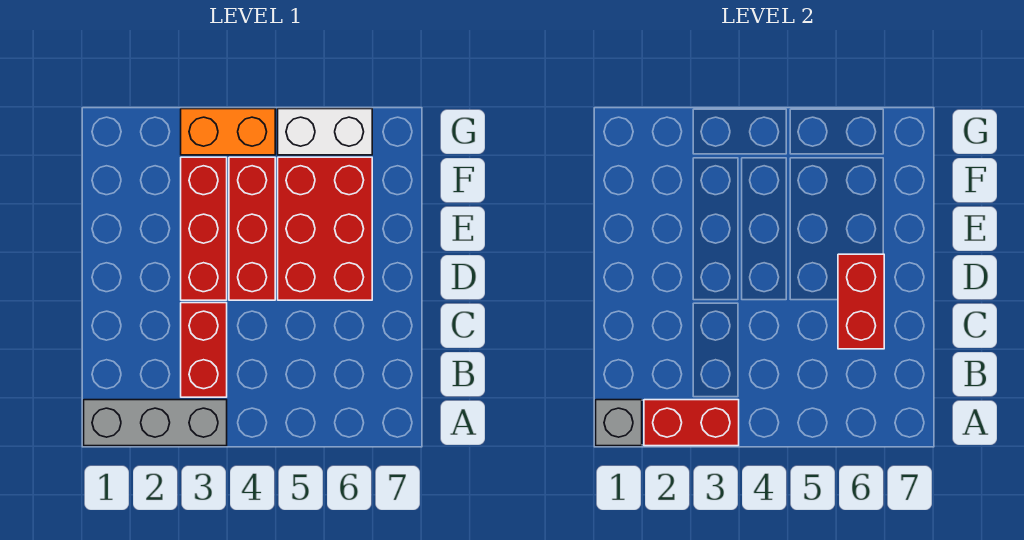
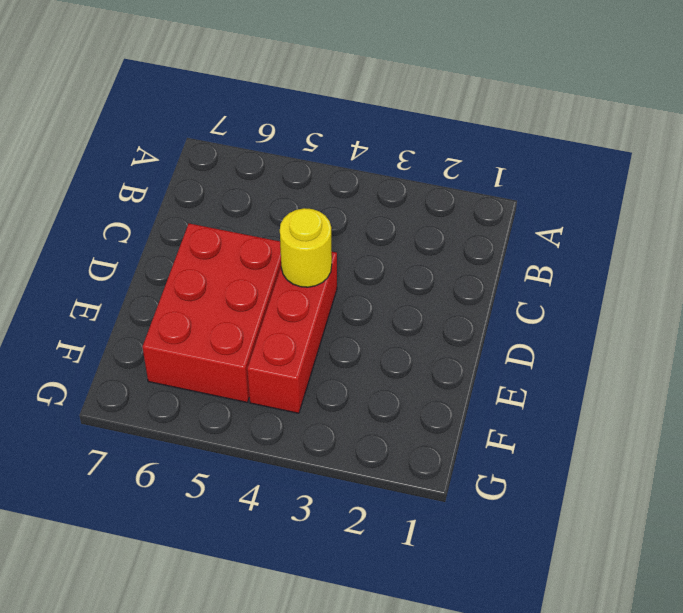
yellow round brick D4 level 2 -> none
none -> grey brick A1:A3 level 1
none -> red brick B3:C3 level 1

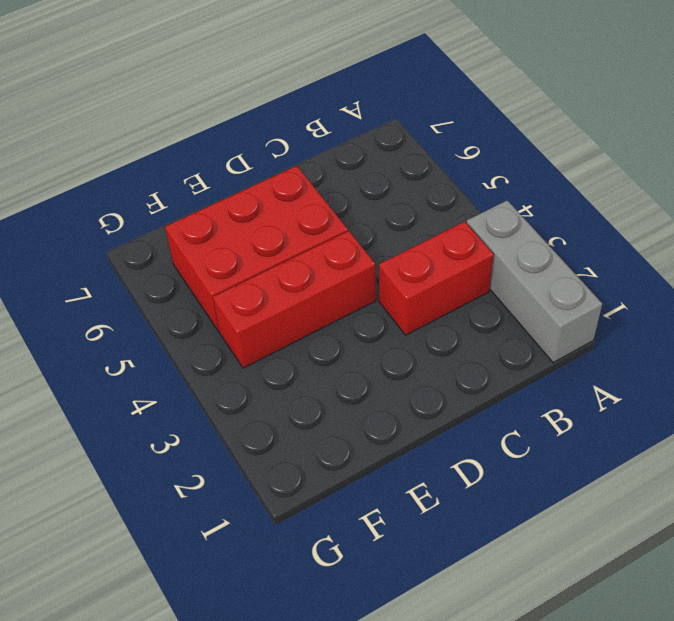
none -> red brick D3:F3 level 1
none -> orange brick G3:G4 level 1

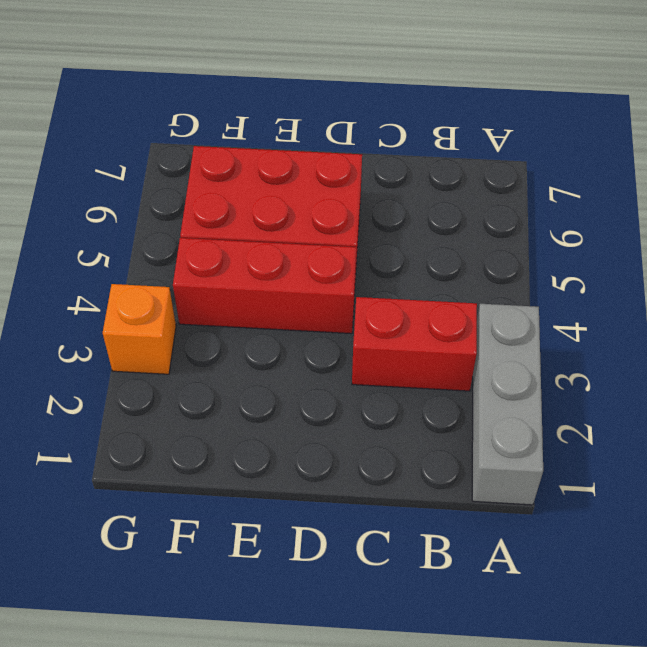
orange brick G3 level 1 -> orange brick G3:G4 level 1
none -> red brick D3:F3 level 1
none -> white brick G5:G6 level 1

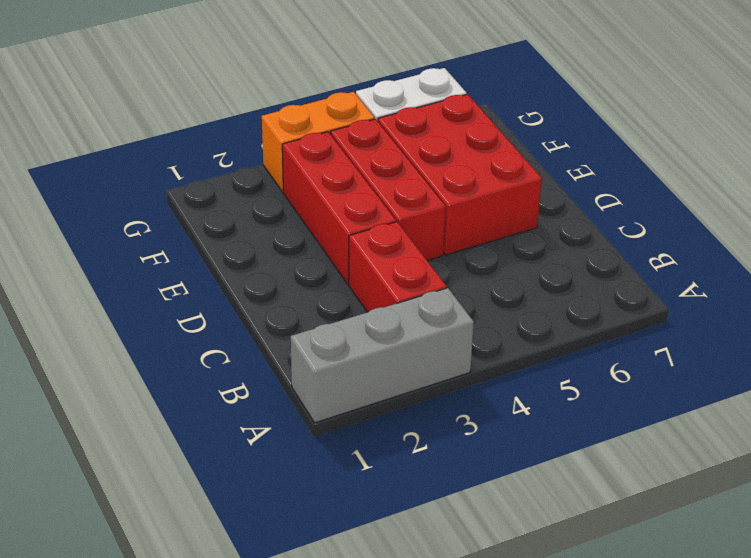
none -> grey brick A1 level 2
none -> red brick A2:A3 level 2

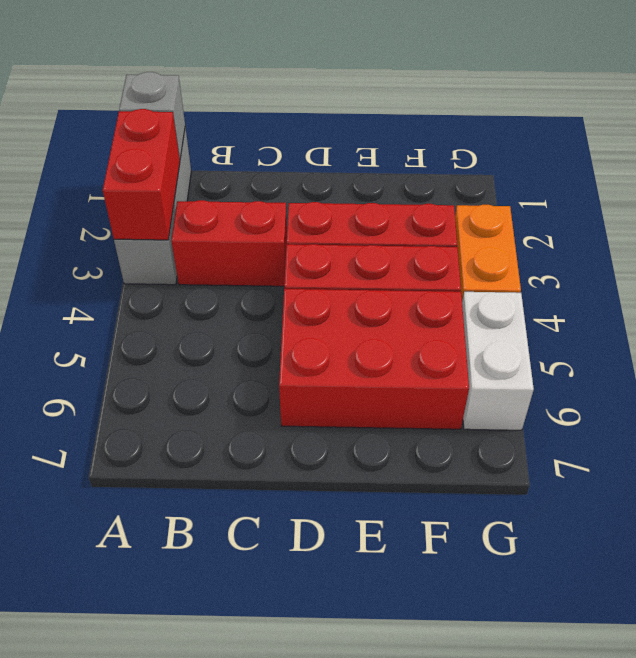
none -> red brick C6:D6 level 2

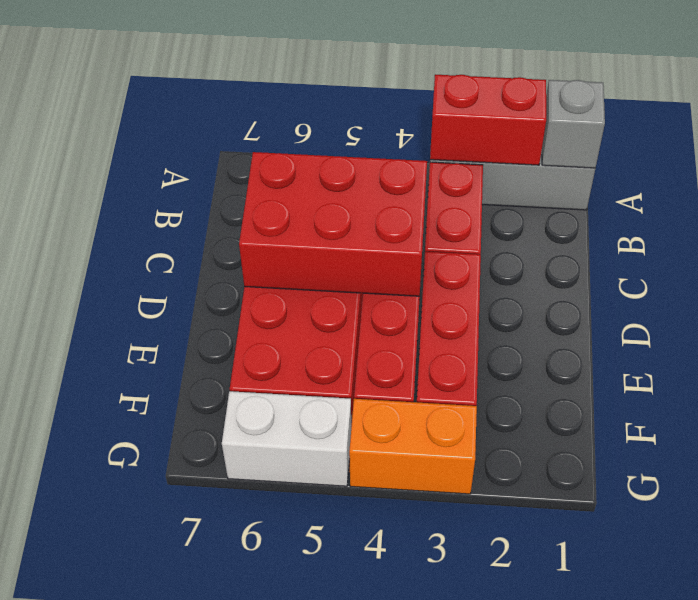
red brick C4:D6 level 2 -> red brick C6:D6 level 2

